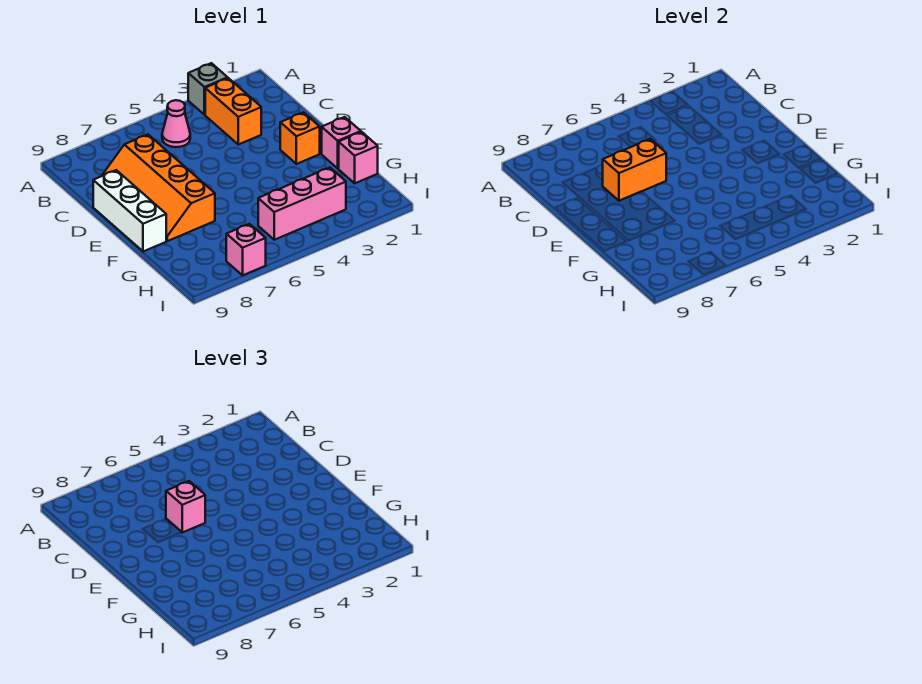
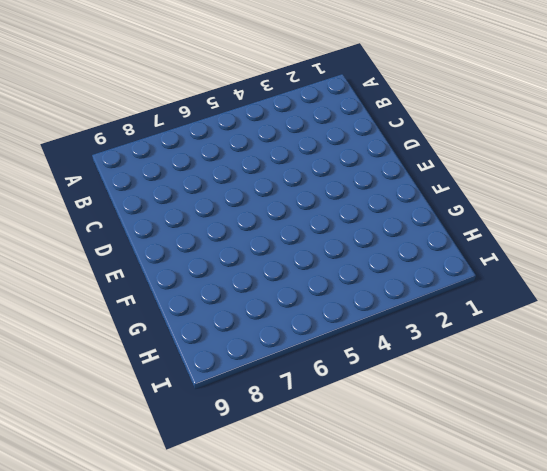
none -> grey brick A3 level 1
none -> orange brick B3:C3 level 1
none -> pink cone B5 level 1

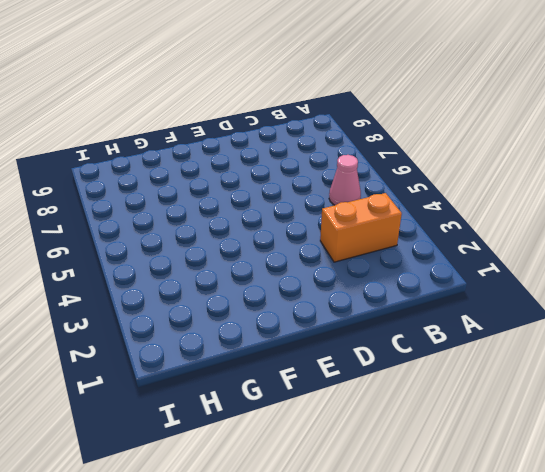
none -> grey brick A3 level 1
none -> orange slope C7:F8 level 1 top 7
none -> white brick D9:F9 level 1

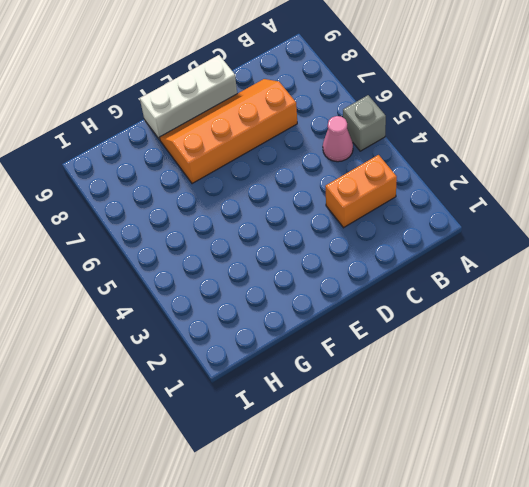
grey brick A5 level 1 -> grey brick A3 level 1
none -> orange brick E2 level 1
none -> pink brick F1 level 1
none -> pink brick G1 level 1

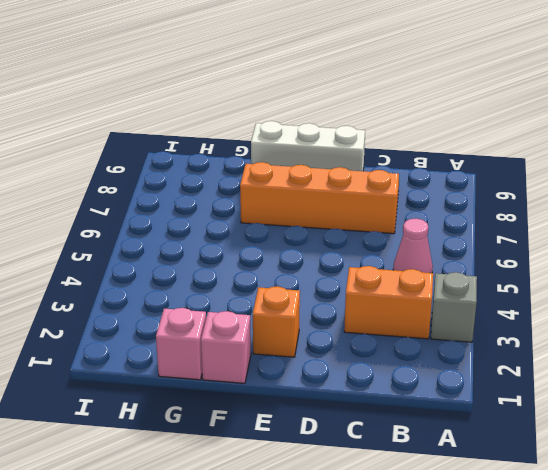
none -> pink brick H3:H5 level 1
none -> pink brick I7 level 1
none -> orange brick D6:D7 level 2

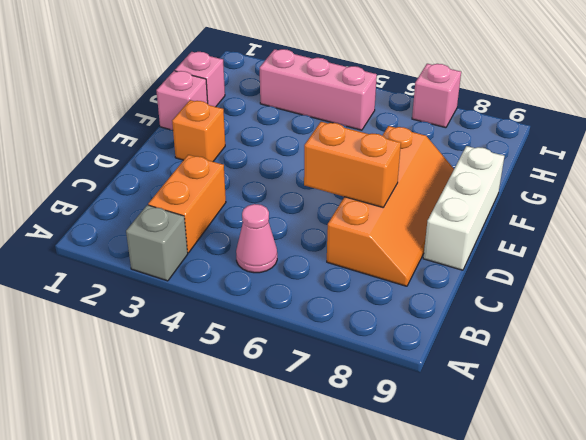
none -> pink brick D6 level 3

